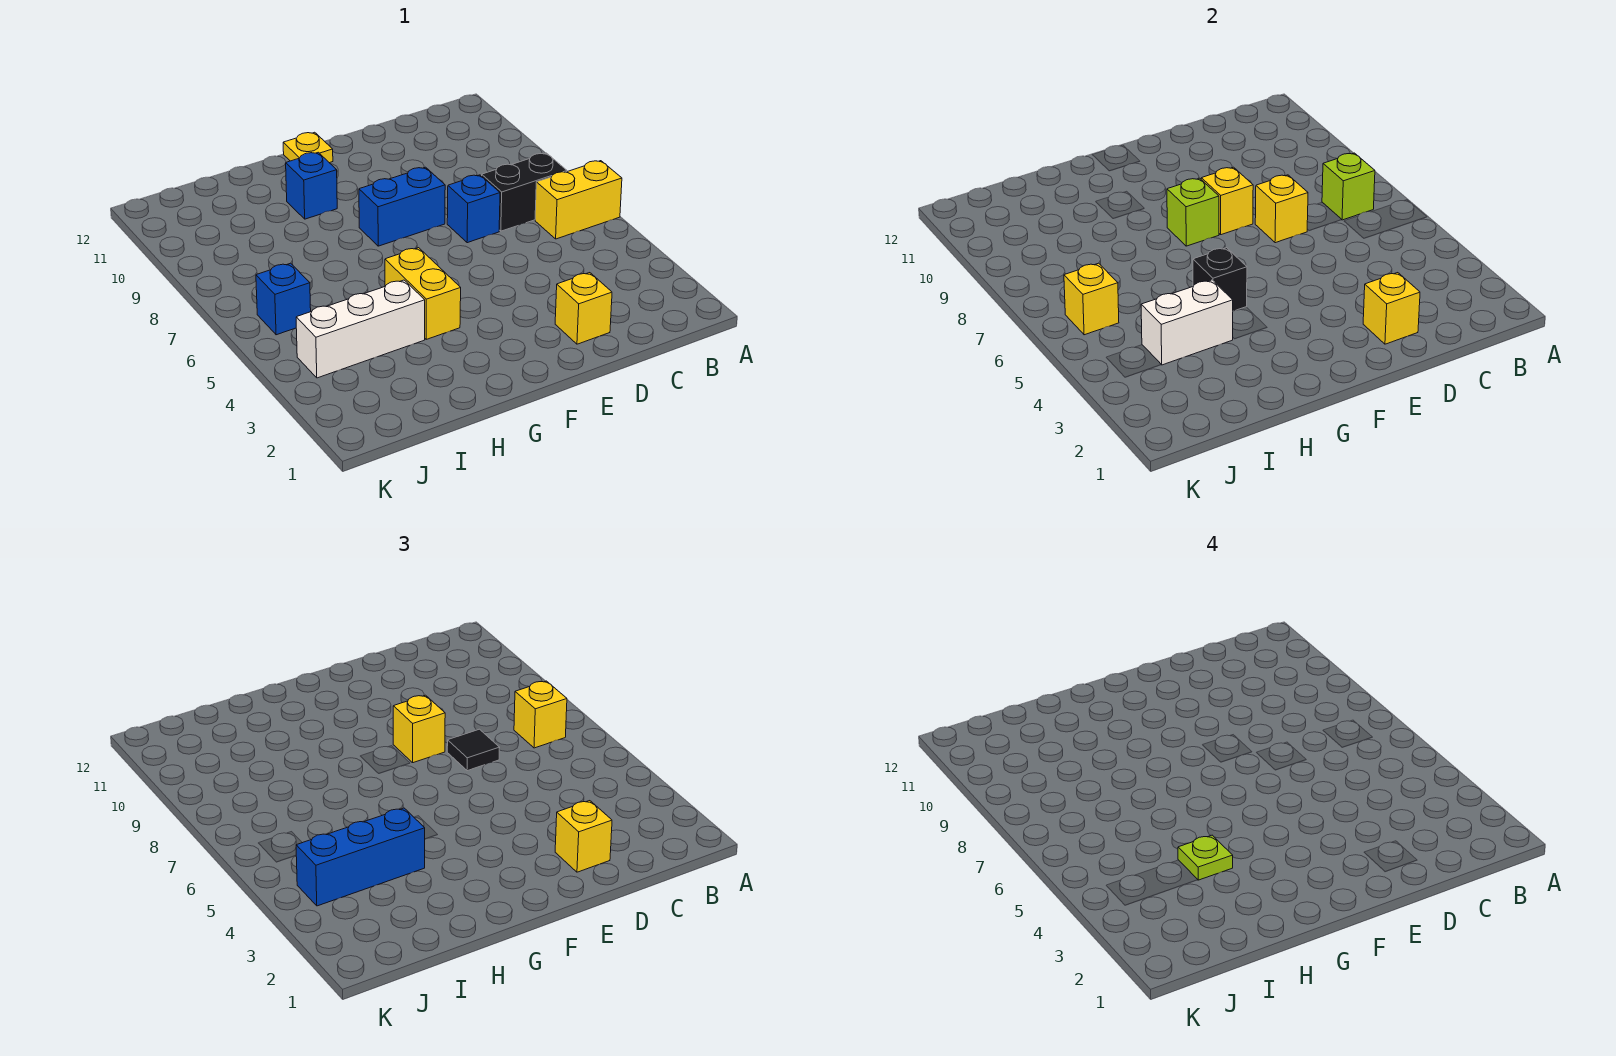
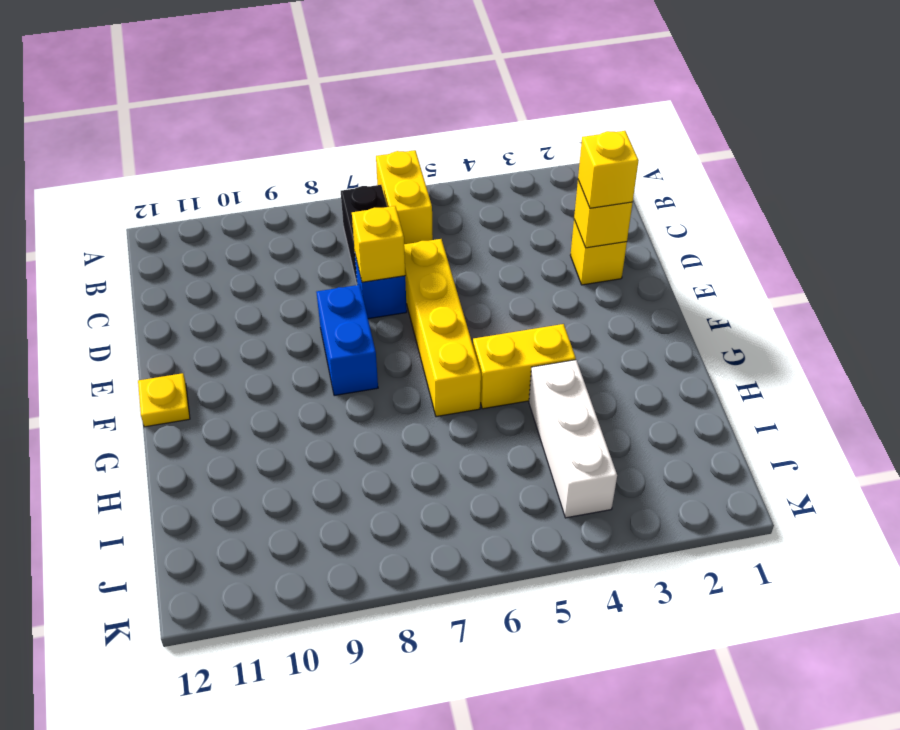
yellow brick D6:G6 level 1 -> none
none -> blue brick G10 level 1
none -> blue brick J6 level 1
none -> lime brick B7 level 2

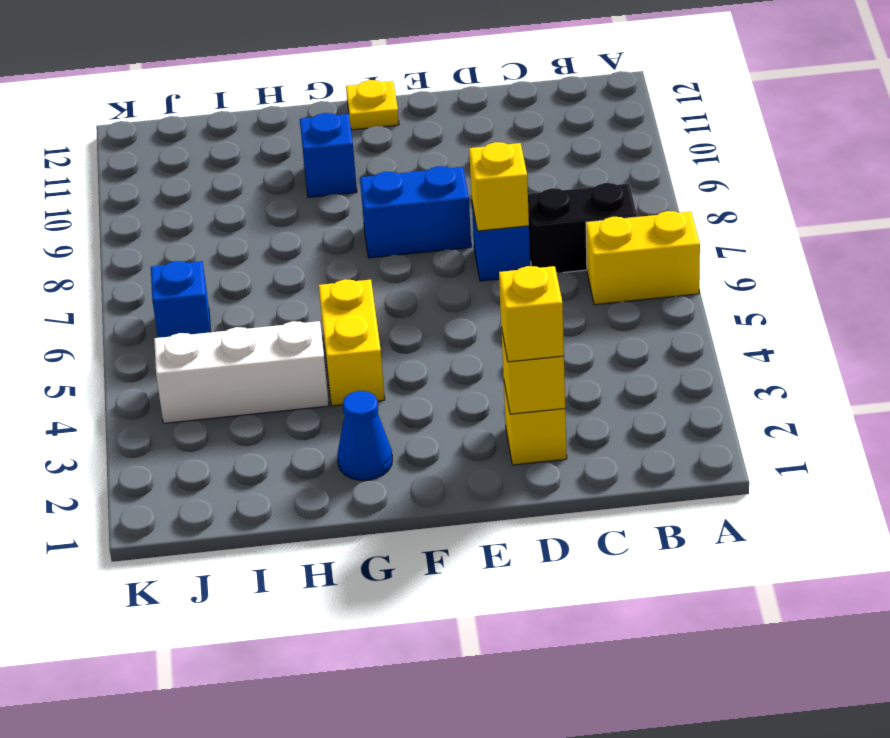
blue cone G2 level 1 -> none
none -> lime brick B7 level 2
none -> yellow brick E8 level 2
none -> lime brick F8 level 2

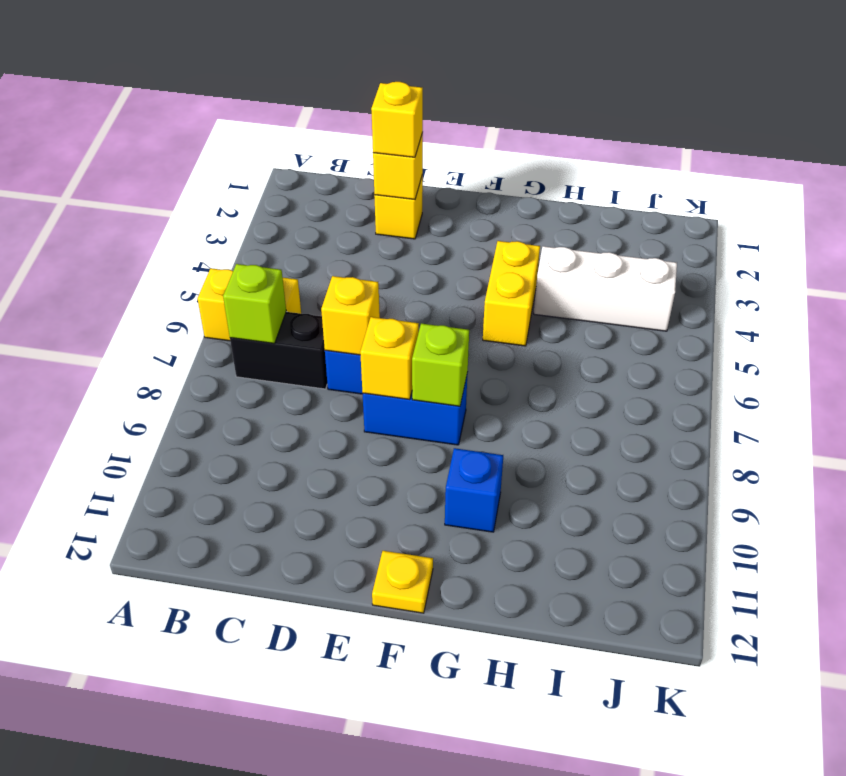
none -> blue brick J6 level 1
none -> black brick G5 level 2
none -> white brick H4:I4 level 2

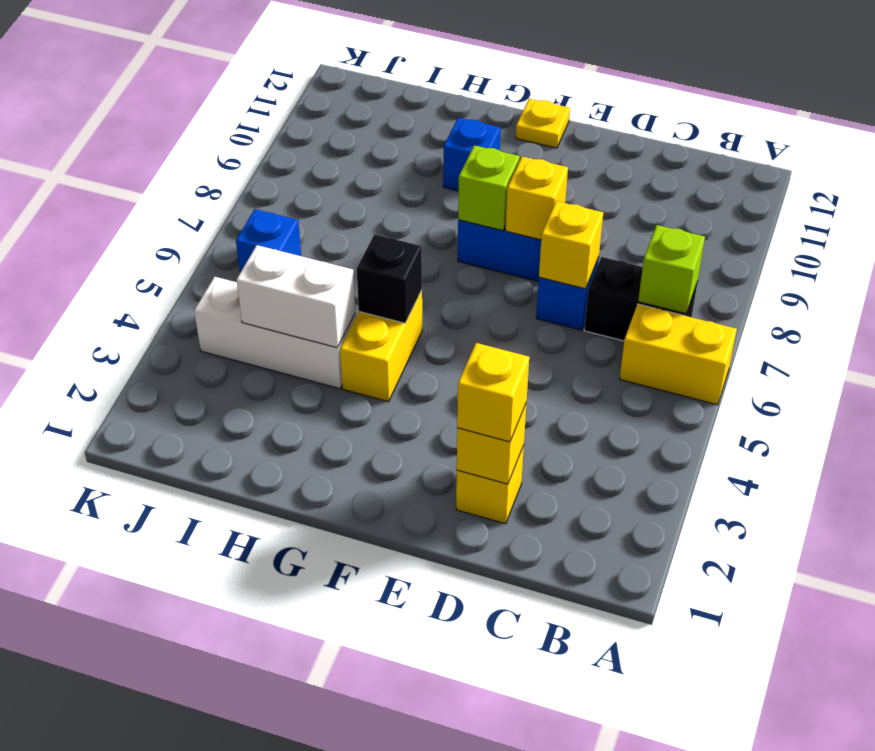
none -> yellow brick J6 level 2
none -> yellow brick B7 level 3
none -> black tile D7 level 3

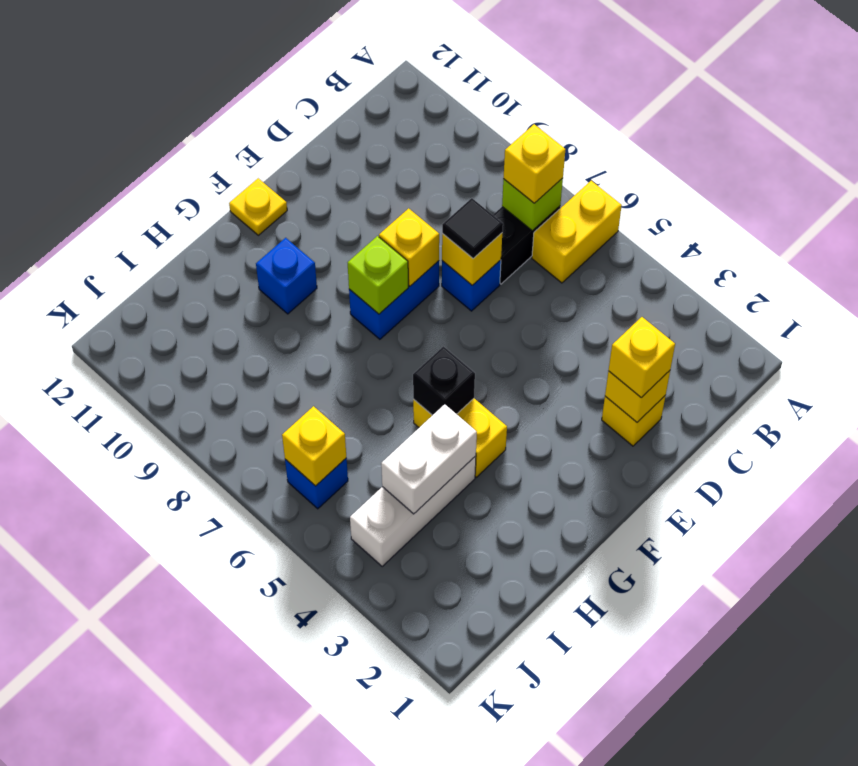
none -> yellow brick E8 level 3
none -> blue brick H4:J4 level 3
none -> lime plate H4 level 4

